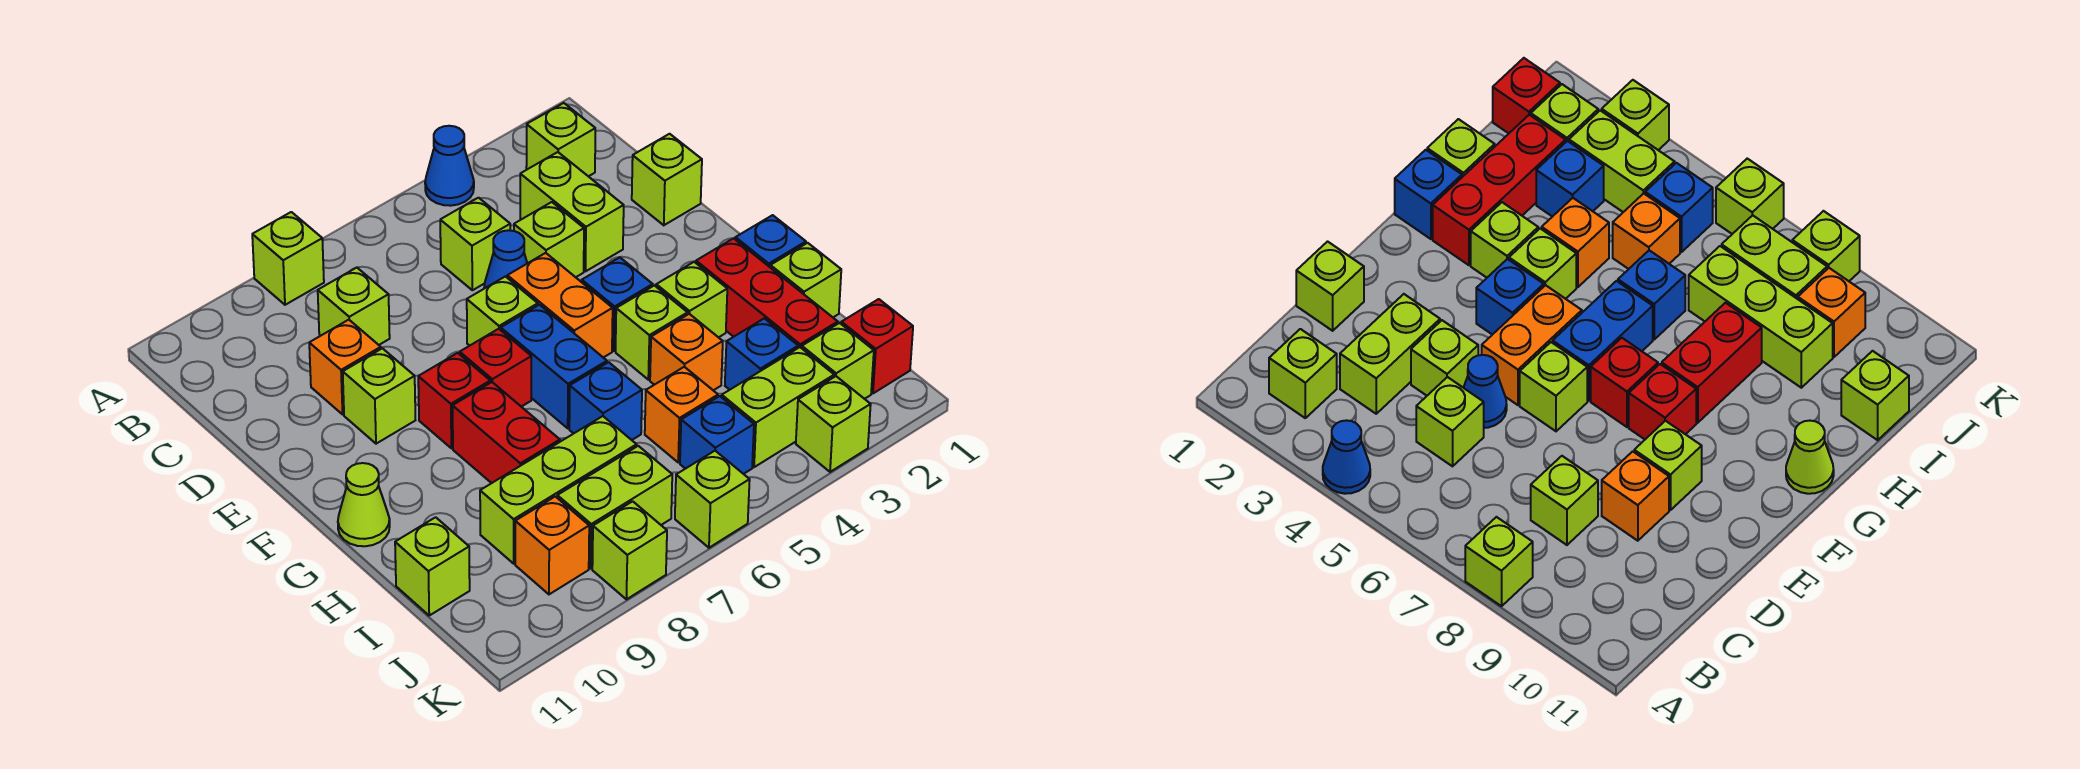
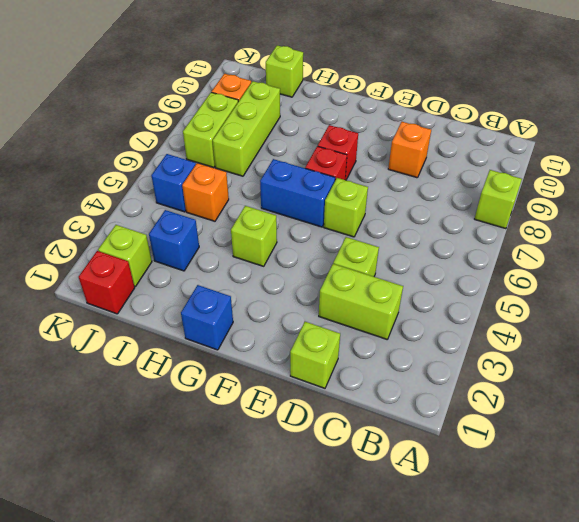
none -> blue cone A4 level 1
none -> lime brick B2 level 1
none -> lime brick C5 level 1
none -> lime brick C8 level 1

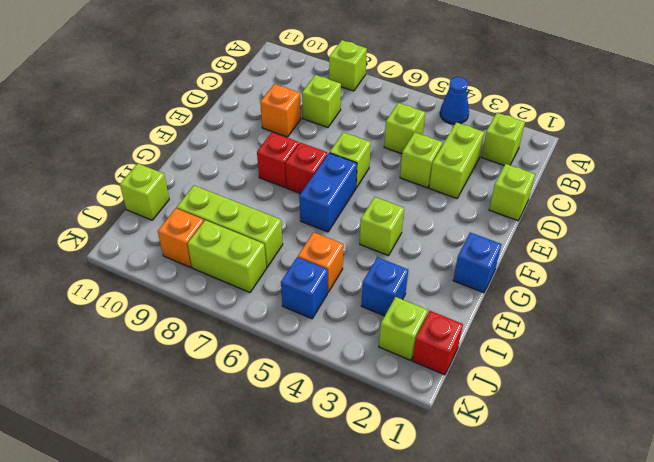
none -> blue cone D5 level 1
none -> orange brick E5:F5 level 1
none -> lime brick E9 level 1
none -> blue brick F4 level 1

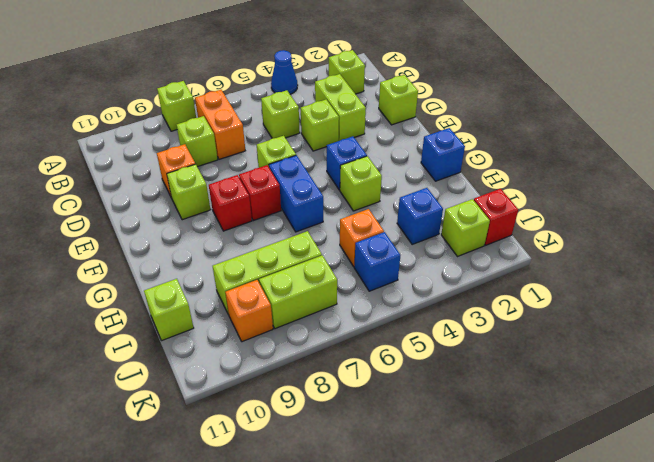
orange brick B7:C7 level 1 -> orange brick E5:F5 level 1
none -> blue cone D5 level 1
none -> red brick G2:I2 level 1
none -> lime brick G3 level 1
none -> red brick G8:H8 level 1

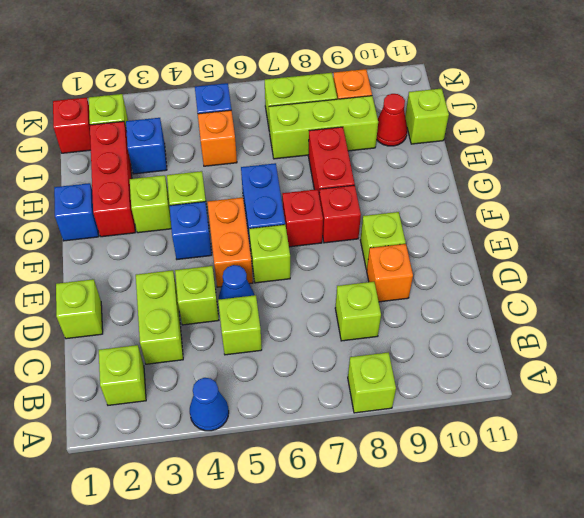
red cone I10 level 1 -> none
none -> lime cone G11 level 1
none -> lime brick H1 level 1
none -> orange brick H4 level 1
none -> blue brick H6 level 1

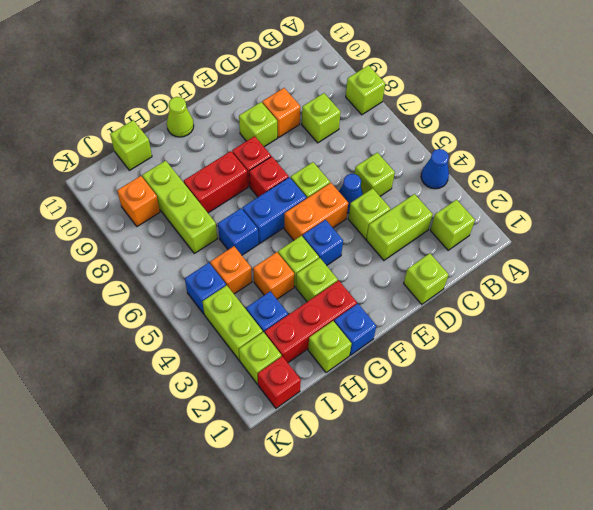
none -> lime brick J7:J8 level 1
none -> lime brick K3 level 1
none -> lime brick K6 level 1
none -> lime brick K8 level 1

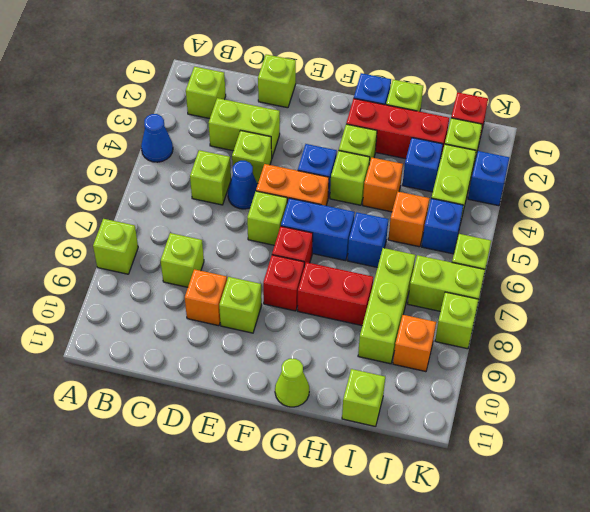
lime brick J7:K7 level 1 -> lime brick J7:J8 level 1
blue brick K3 level 1 -> lime brick K3 level 1

